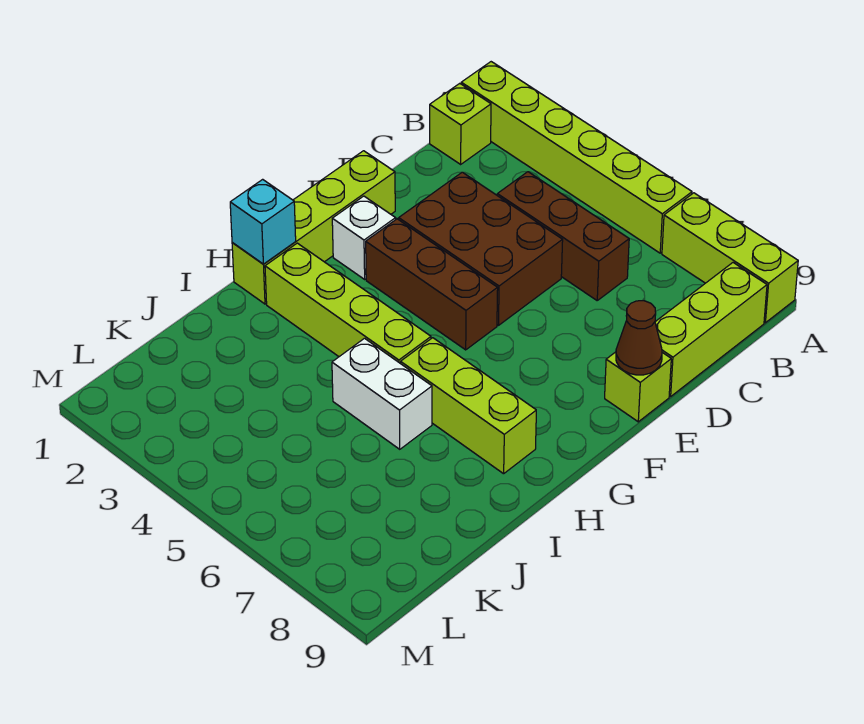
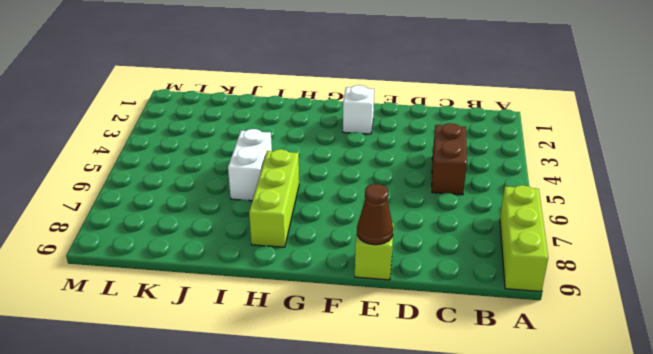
brown brick C4:C5 level 1 -> brown brick C4:C6 level 1
none -> lime brick A1:A6 level 1
none -> lime brick B1 level 1
none -> lime brick B9:D9 level 1

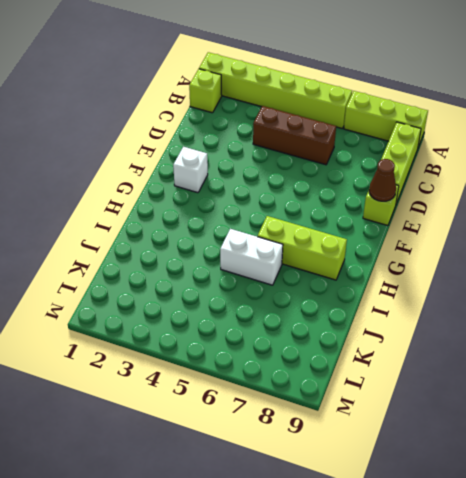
none -> brown brick D3:E5 level 1
none -> lime brick E1:H1 level 1
none -> brown brick F3:F5 level 1

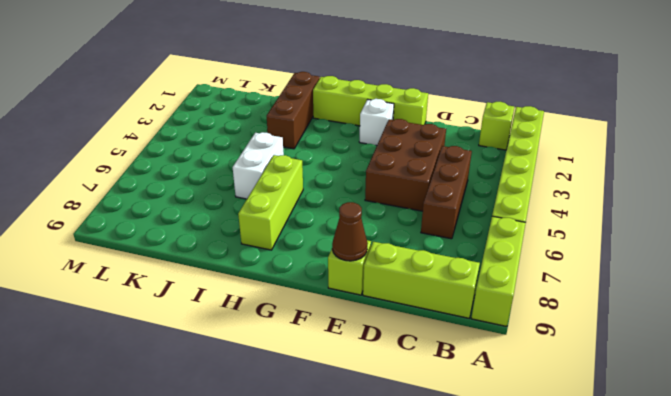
brown brick I1:I3 level 1 -> brown brick F3:F5 level 1
none -> lime brick H2:H5 level 1
none -> cyan brick H1 level 2

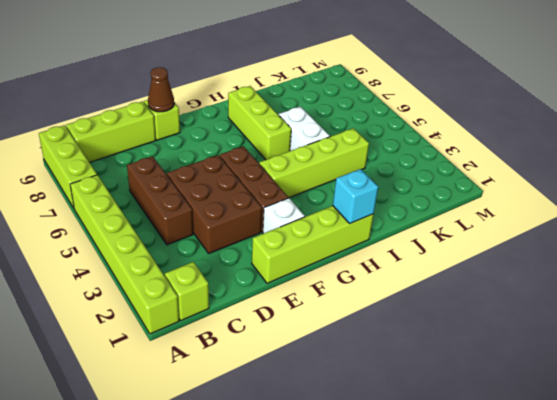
lime brick G4:J4 level 1 -> lime brick H2:H5 level 1

